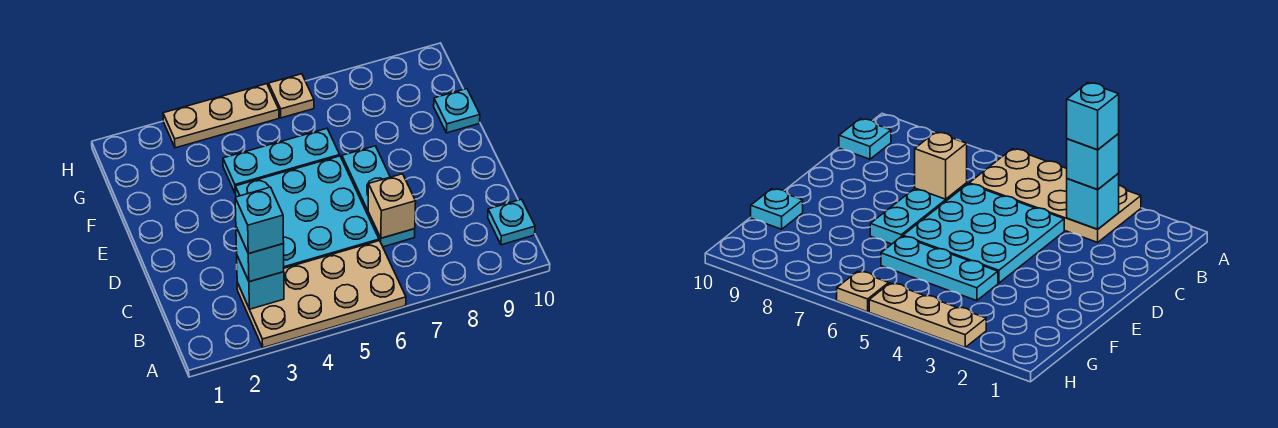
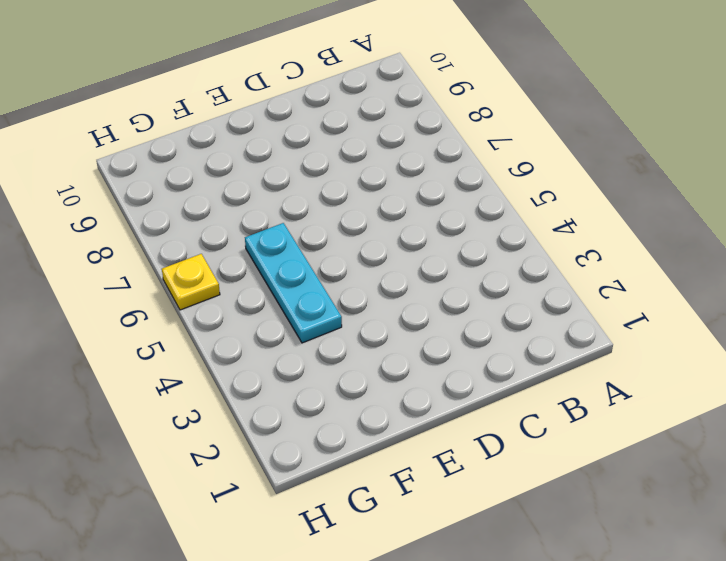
yellow plate H6 level 1 -> tan plate H6 level 1
none -> tan plate A3:B6 level 1
none -> cyan plate B10 level 1
none -> cyan plate C4:E6 level 1

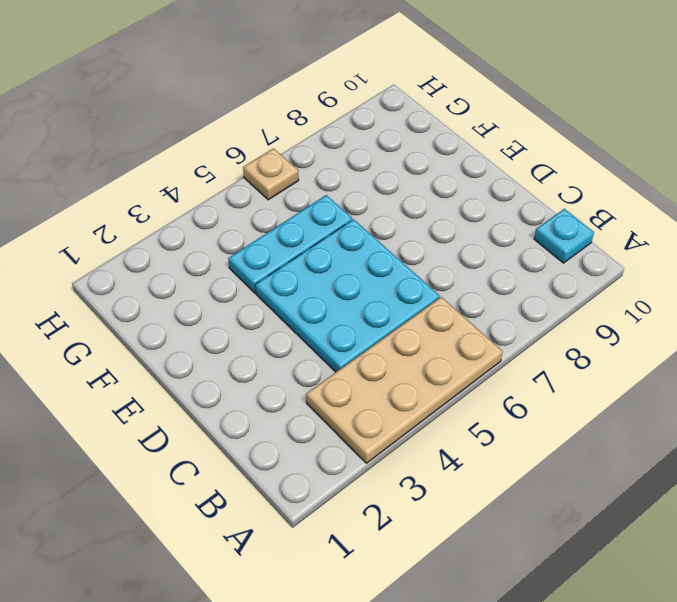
none -> cyan plate C7:E7 level 1
none -> cyan plate F10 level 1
none -> tan plate H3:H5 level 1

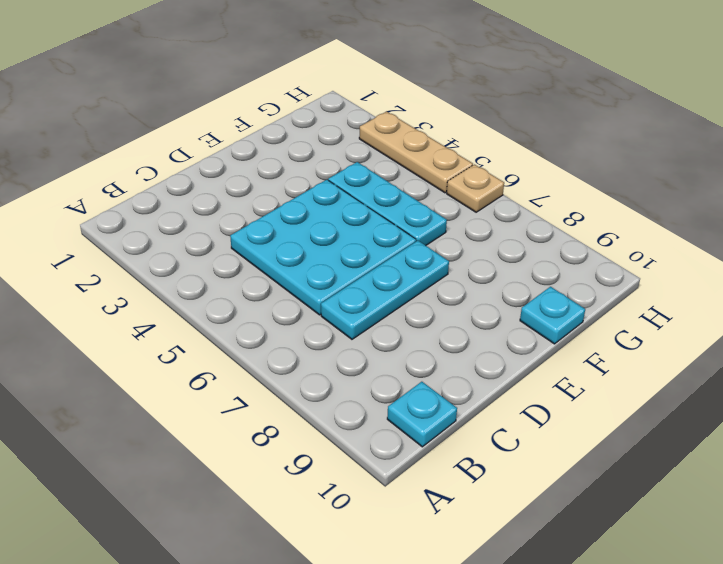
none -> tan plate A3:B6 level 1
none -> cyan brick B3 level 2
none -> tan brick C7 level 2

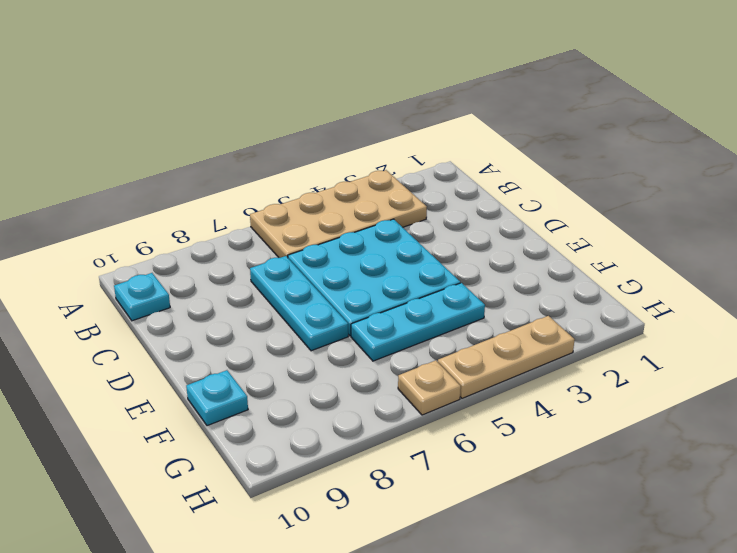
none -> cyan brick B3 level 2
none -> tan brick C7 level 2
none -> cyan brick B3 level 3

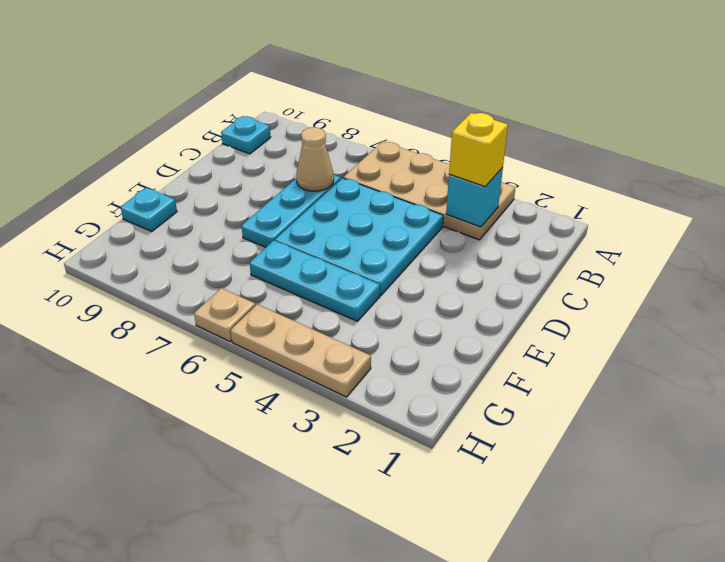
yellow brick B3 level 3 -> cyan brick B3 level 3
tan cone C7 level 2 -> tan brick C7 level 2
none -> cyan brick B3 level 4

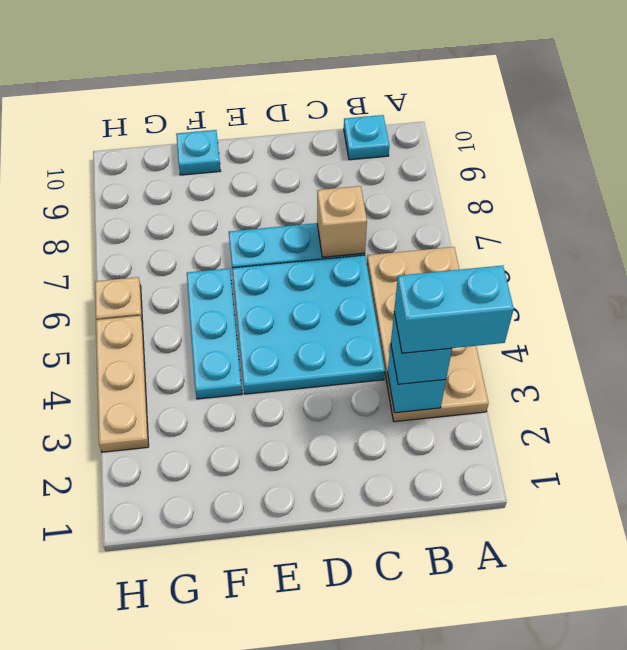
cyan brick A3:B3 level 4 -> cyan brick B3 level 4

